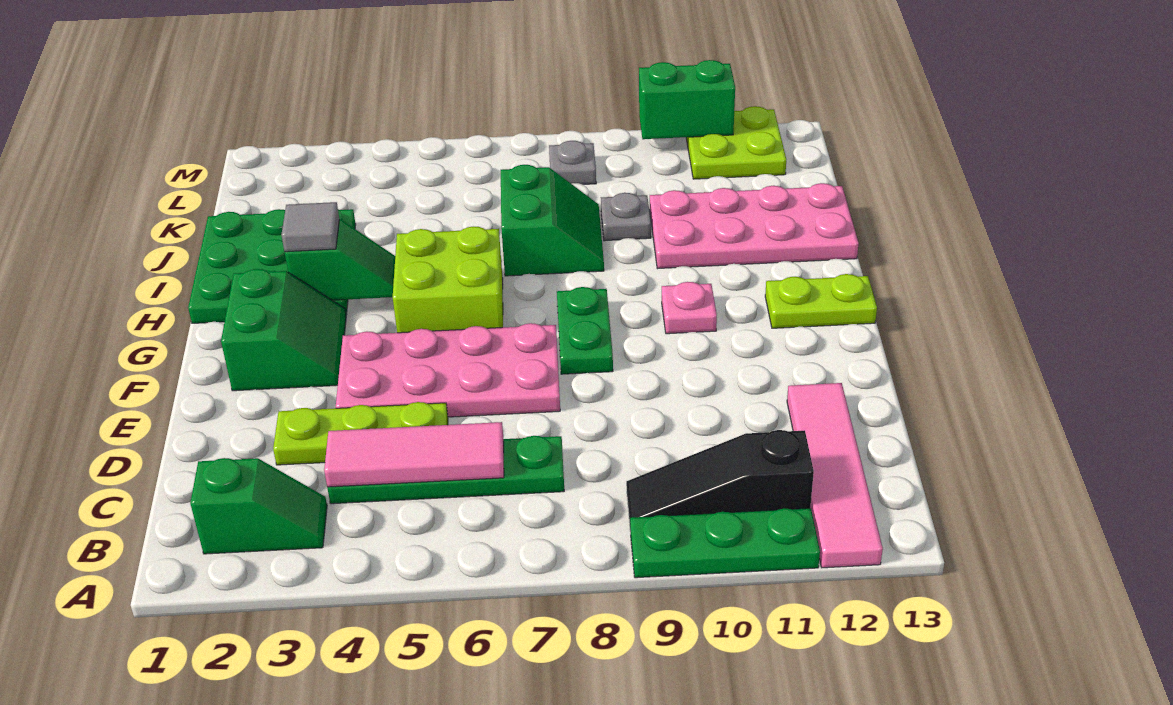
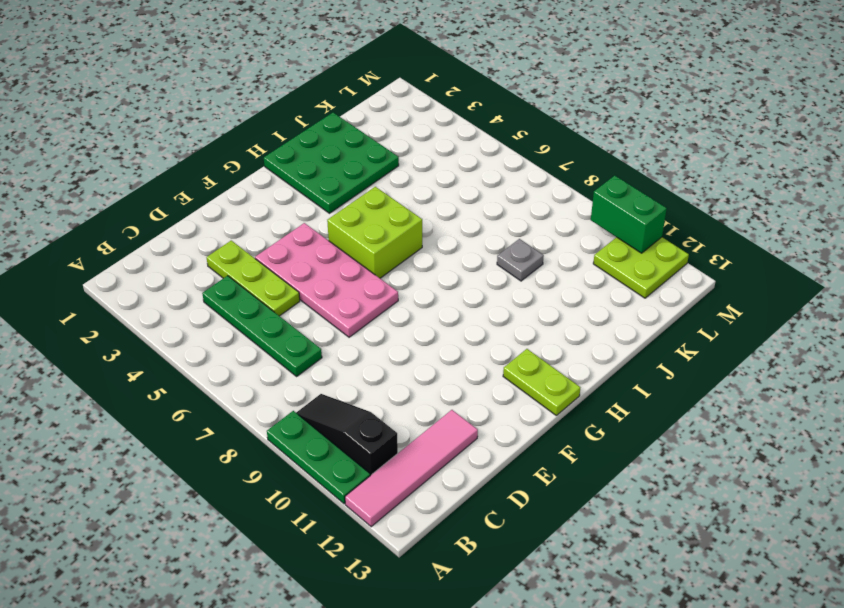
none -> green slope B2:B3 level 1 top 2
none -> green slope F2:G3 level 1 top 2
none -> green plate F8:G8 level 1

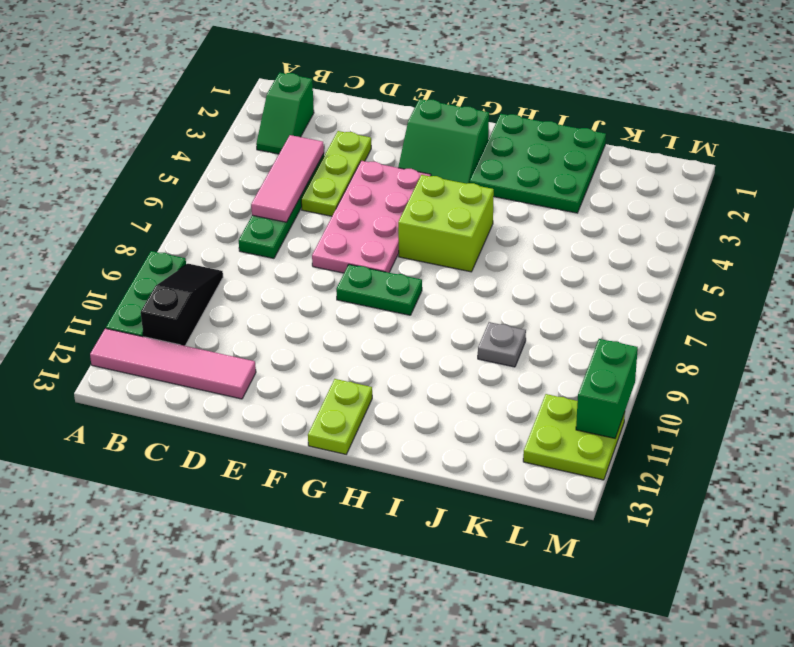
none -> pink plate G10 level 1
none -> green slope I7:J8 level 1 top 7
none -> pink plate I10:J13 level 1

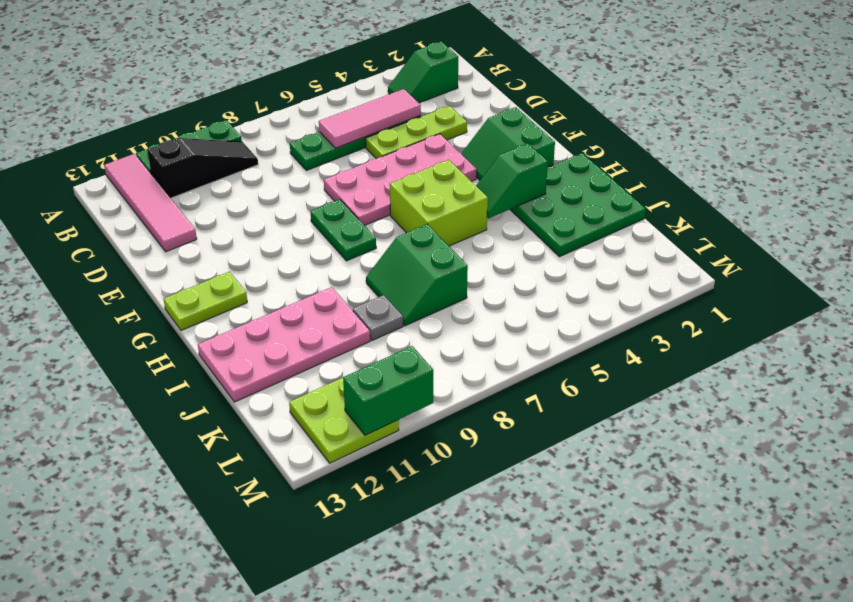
none -> pink plate G10 level 1
none -> grey plate L8 level 1
none -> grey tile H3 level 3

